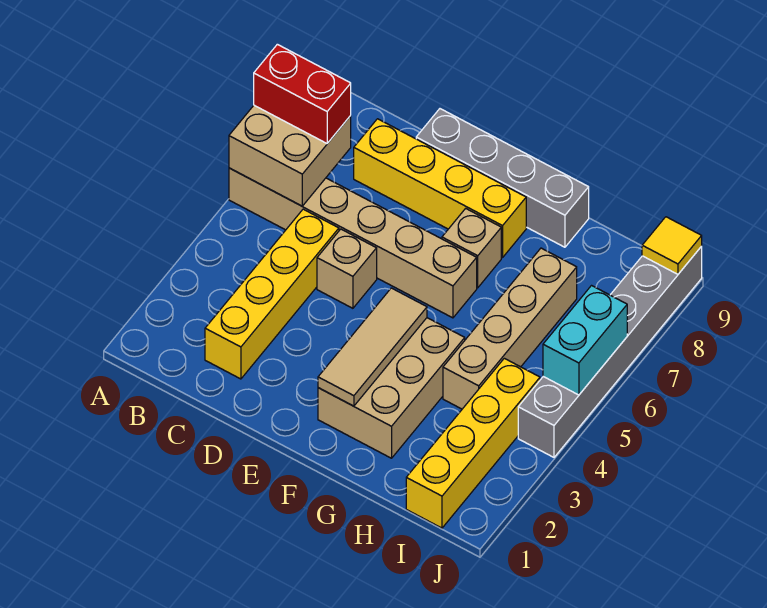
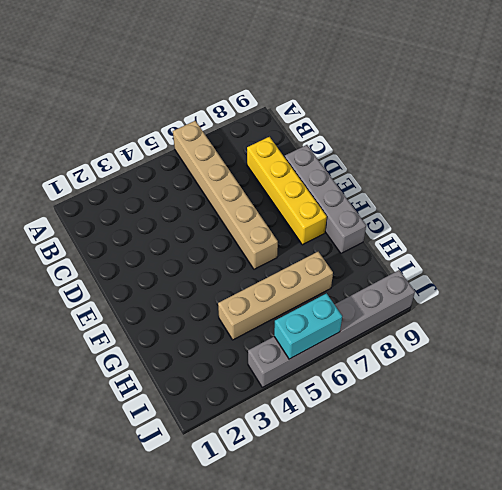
none -> yellow brick C2:C5 level 1
none -> tan brick D5 level 1
none -> tan brick F2:G4 level 1

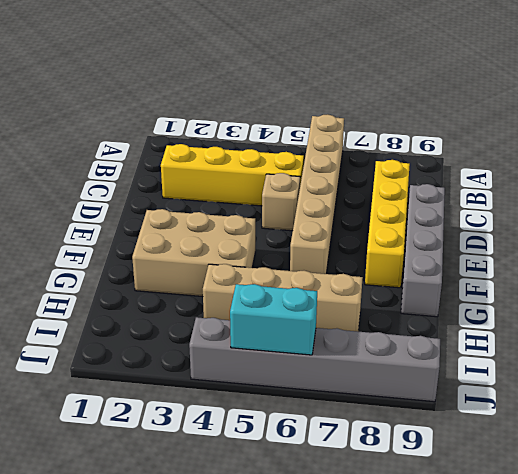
none -> tan brick F7 level 1
none -> yellow brick I1:I4 level 1
none -> tan brick A6:B7 level 2

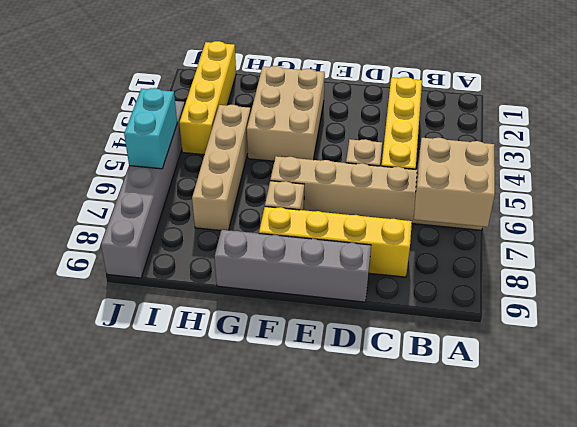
none -> tan tile F2:F4 level 2
none -> yellow tile J9 level 2
none -> red brick A7:B7 level 3

